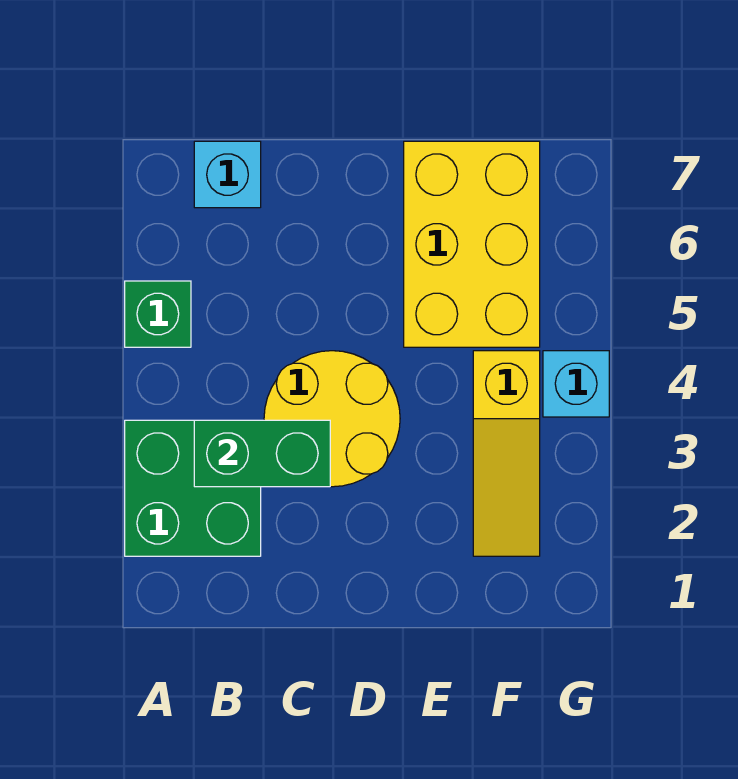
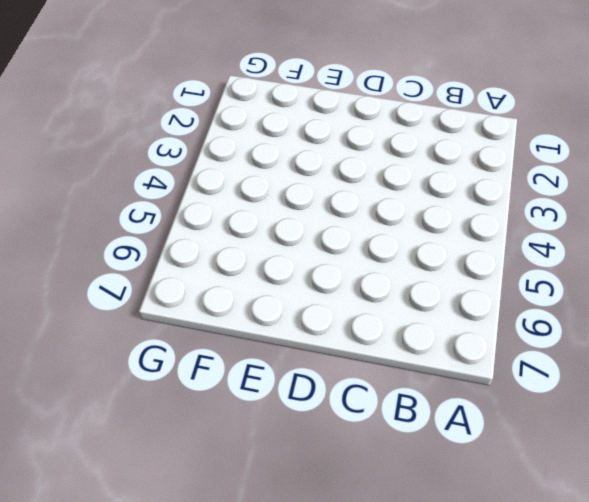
none -> green brick A2:B3 level 1
none -> green brick A5 level 1

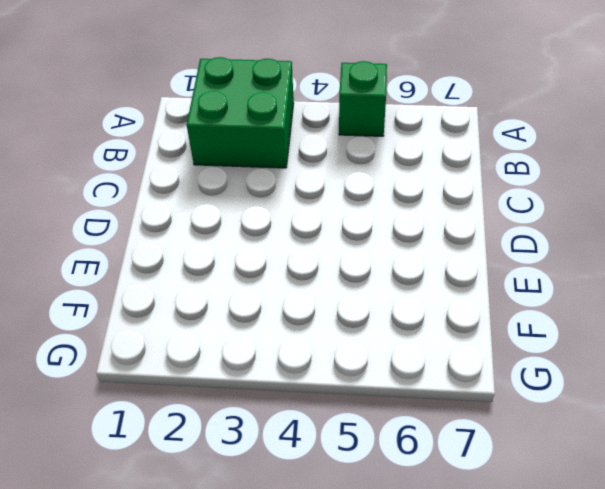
none -> cyan brick B7 level 1
none -> yellow round brick C3:D4 level 1

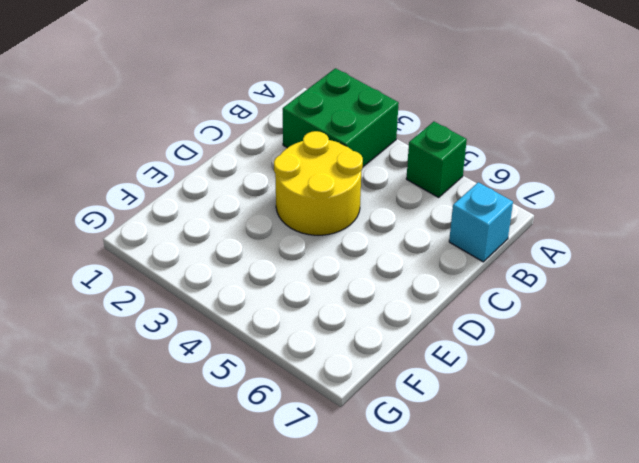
none -> yellow brick E5:F7 level 1
none -> yellow slope F2:F4 level 1 top 4

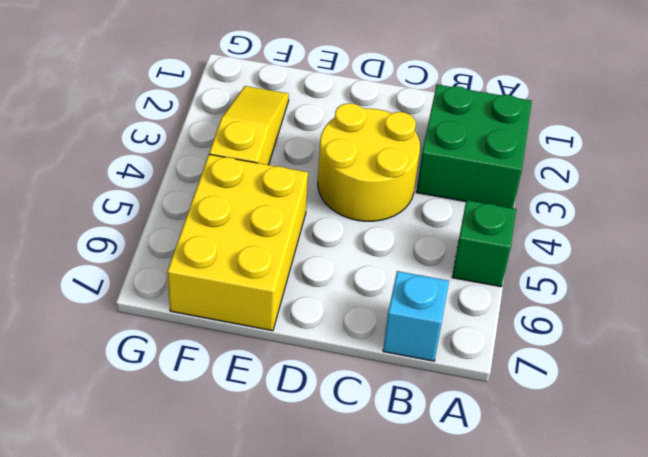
none -> cyan brick G4 level 1
none -> green brick B3:C3 level 2

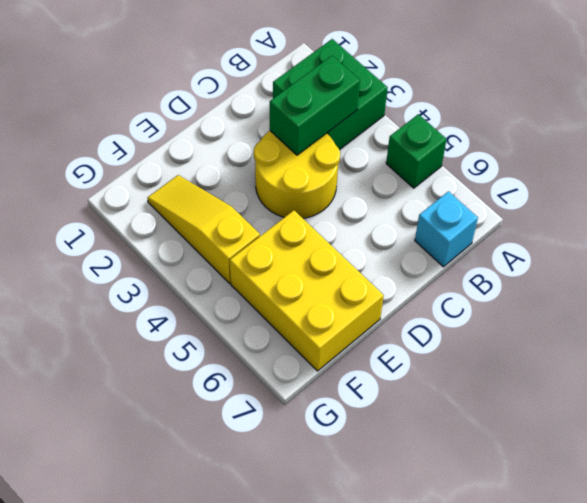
none -> cyan brick G4 level 1

